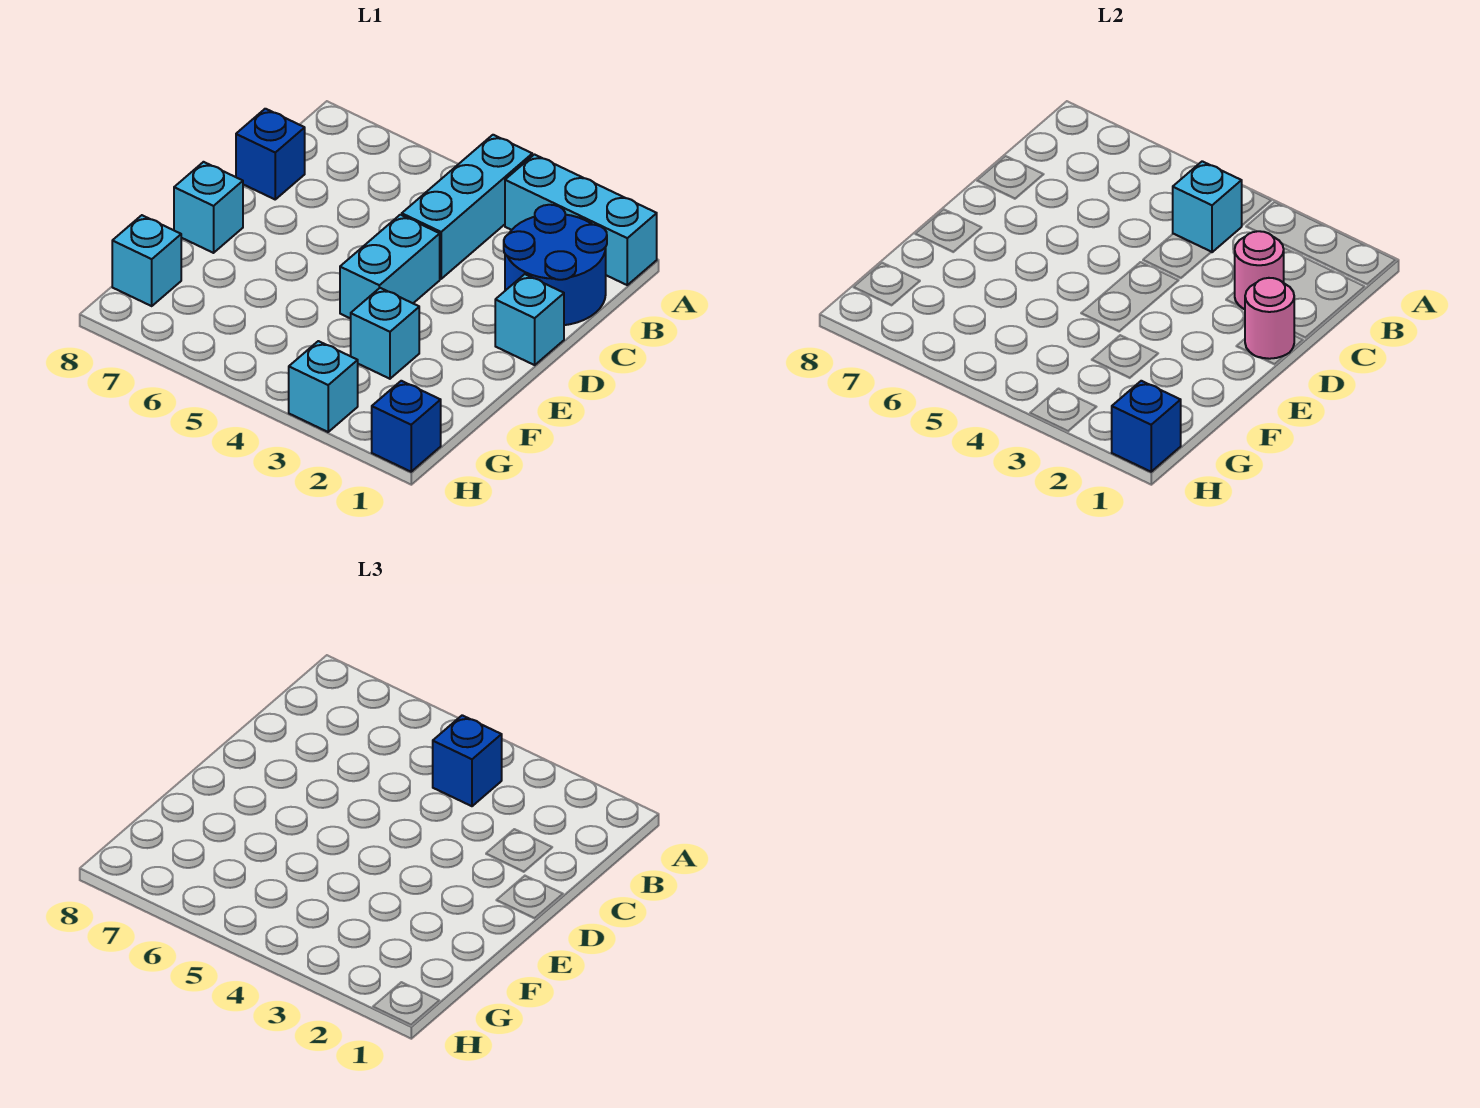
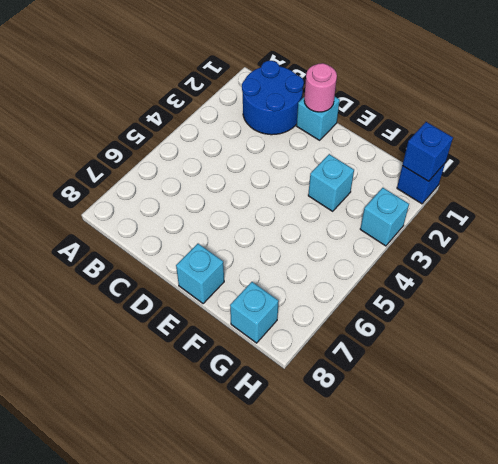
none -> cyan brick A1:A3 level 1
none -> cyan brick A4:C4 level 1
none -> blue brick C8 level 1

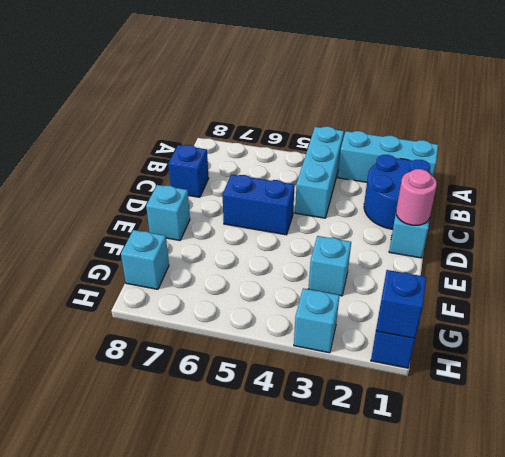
blue brick D5:D6 level 1 -> none
none -> cyan brick D4:E4 level 1
none -> cyan brick B4 level 2
none -> pink round brick C2 level 2

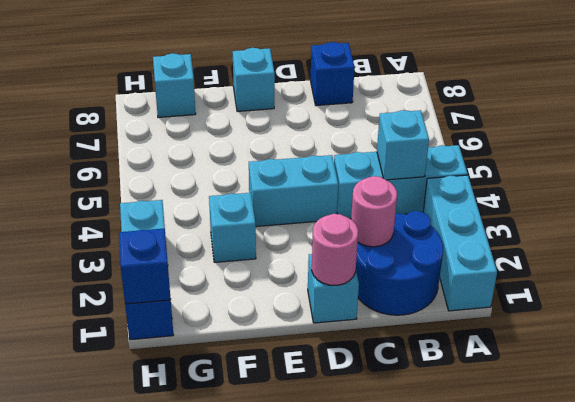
none -> blue brick B4 level 3

